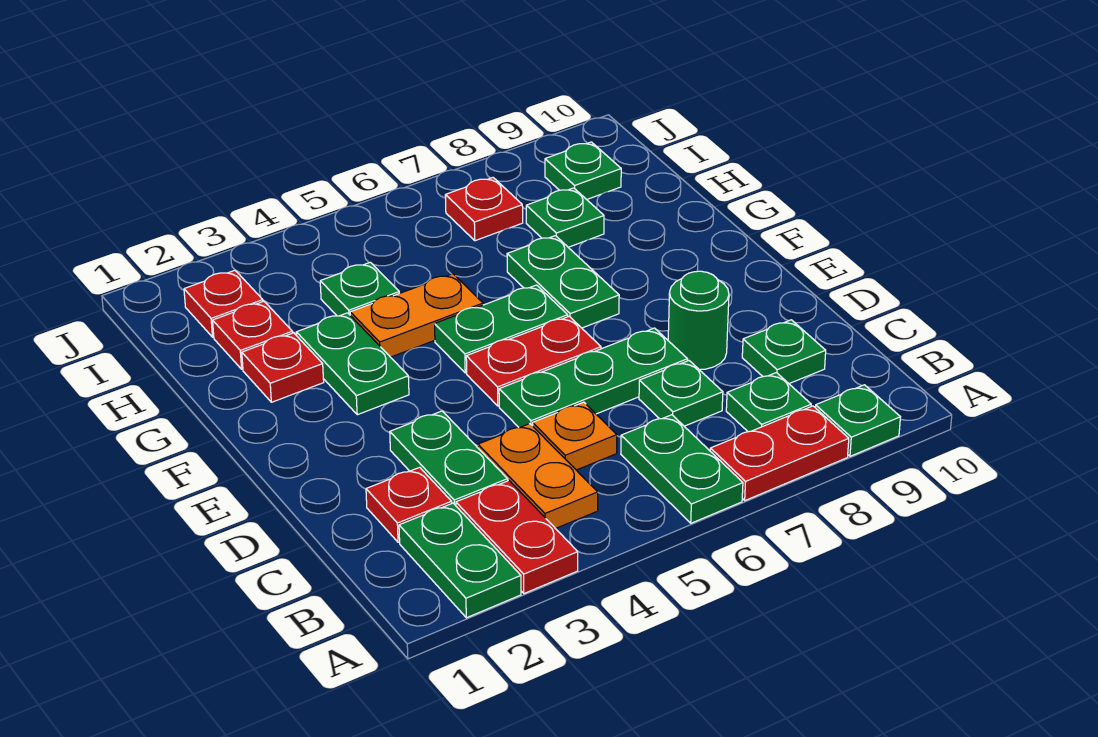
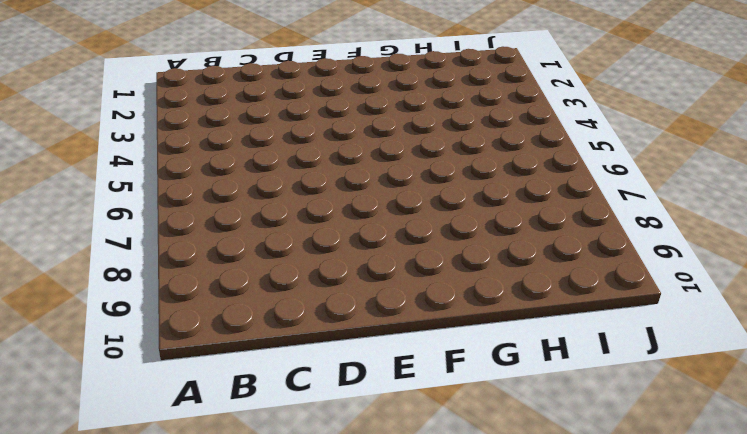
none -> green plate A2:B2 level 1
none -> red plate A3:B3 level 1
none -> green plate A6:B6 level 1

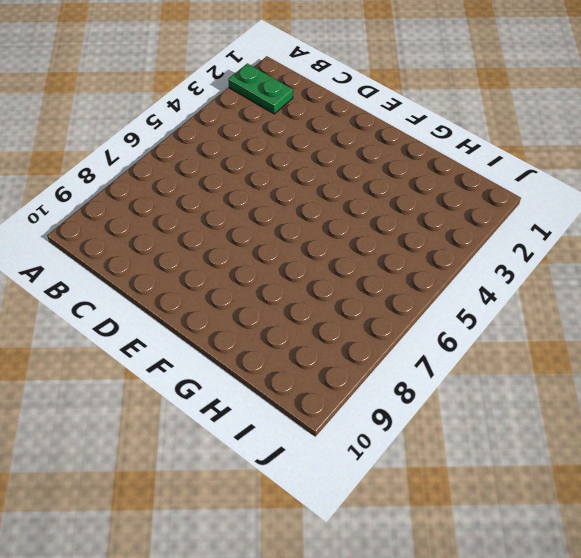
none -> red plate A3:B3 level 1
none -> green plate A6:B6 level 1
none -> red plate A7:A8 level 1

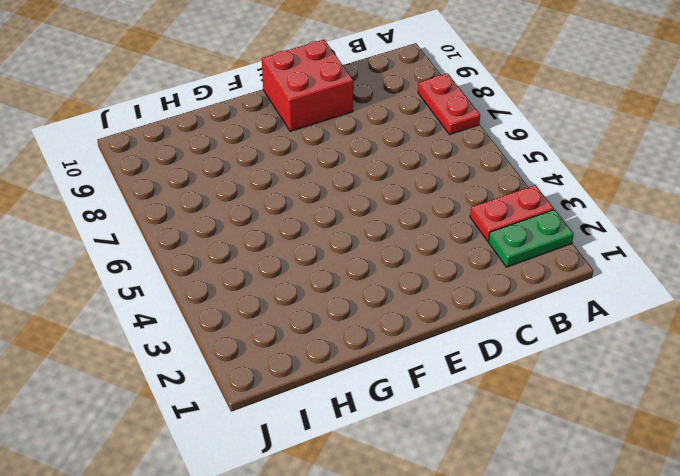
red brick D9:E10 level 1 -> none
none -> green plate A6:B6 level 1
none -> green plate A9 level 1
none -> orange plate B4:C4 level 1

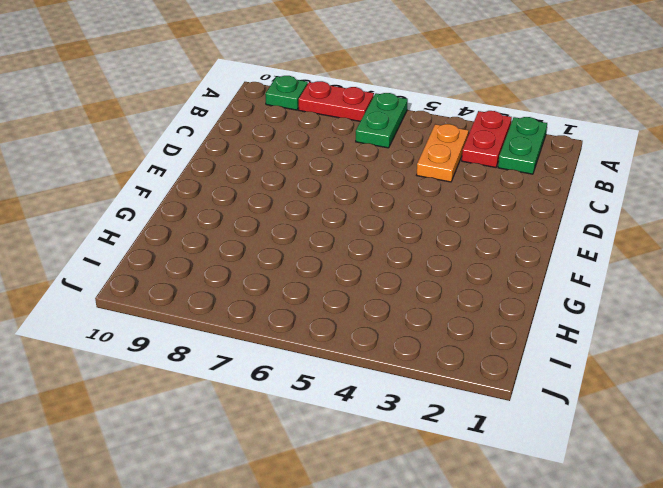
none -> green plate B8 level 1
none -> red plate C2 level 1
none -> green plate C3:D3 level 1

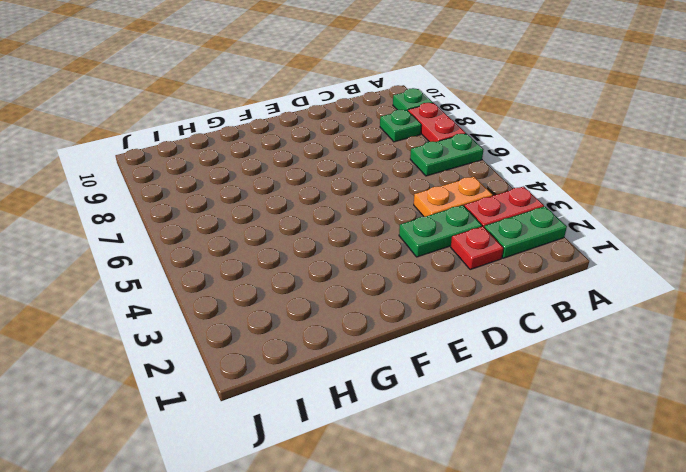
none -> orange plate C5 level 1
none -> green plate C7 level 1
none -> green plate C9 level 1

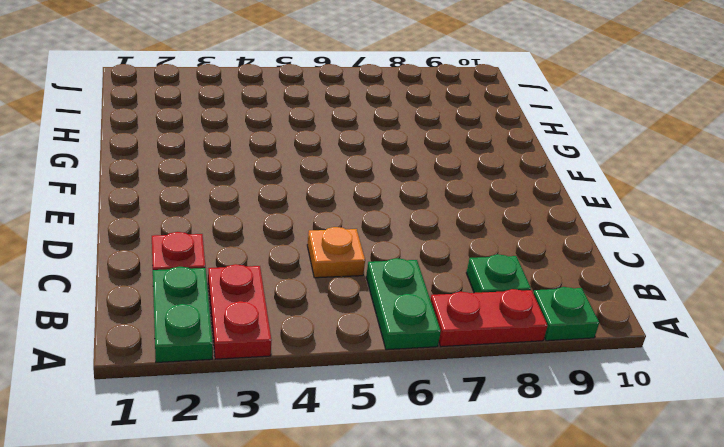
none -> orange plate B4:C4 level 1
none -> green plate C3:D3 level 1
none -> green plate C7 level 1

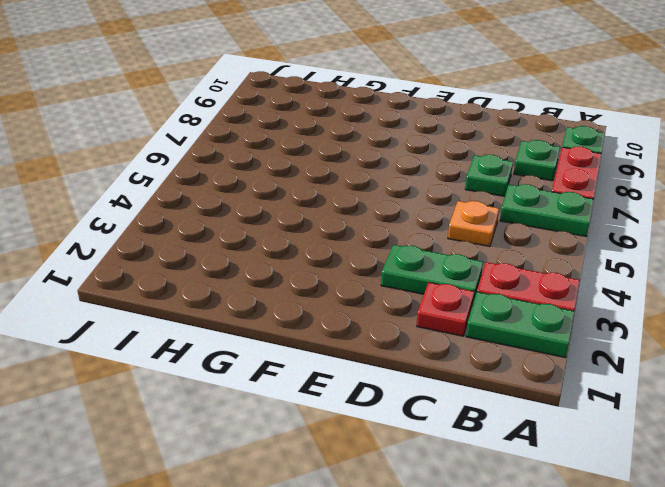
none -> orange plate B4:C4 level 1
none -> green plate C9 level 1
none -> green plate D5:D7 level 1

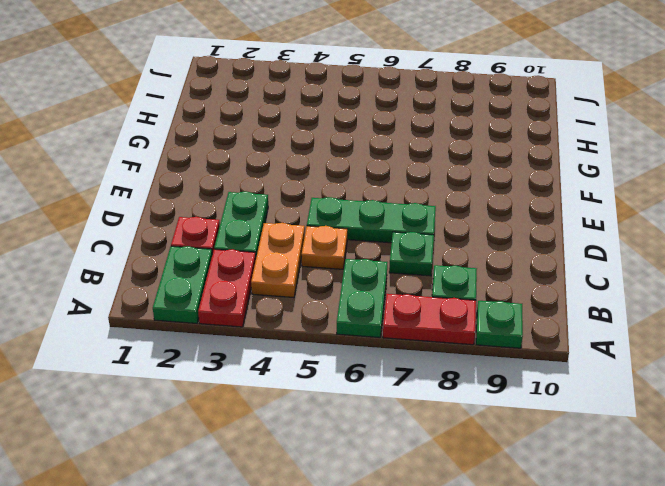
none -> green plate C9 level 1
none -> green round brick D8 level 1
none -> red plate E5:E6 level 1

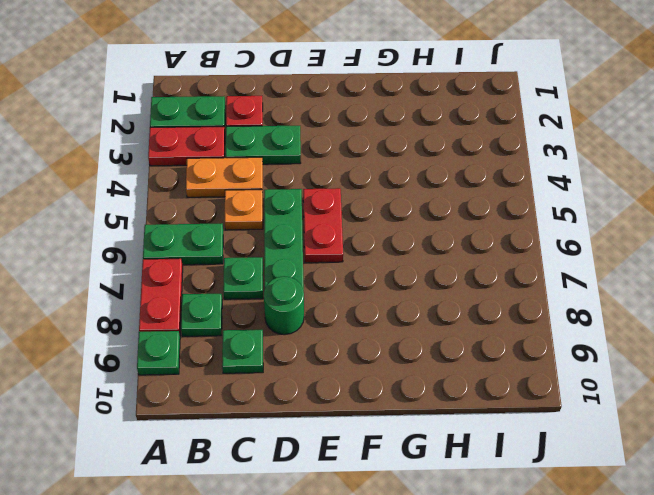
none -> green plate F3:G3 level 1
none -> green plate F5:F6 level 1
none -> green plate F7:G7 level 1

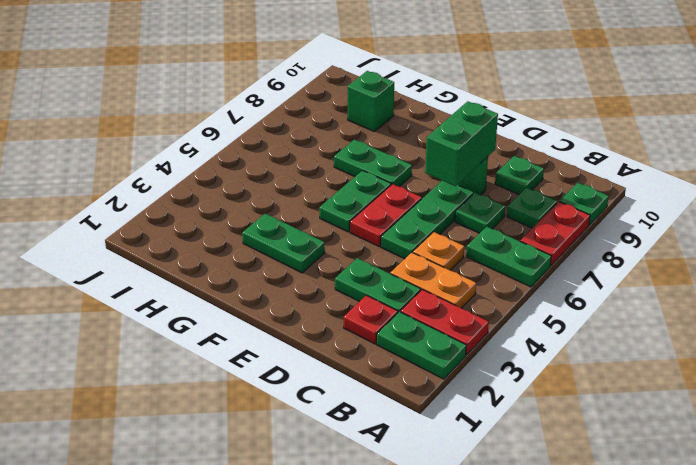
green brick D7:D8 level 2 -> none
green brick H9 level 1 -> none
none -> red plate G2 level 1
none -> orange plate G4:G5 level 1
none -> red plate H2 level 1

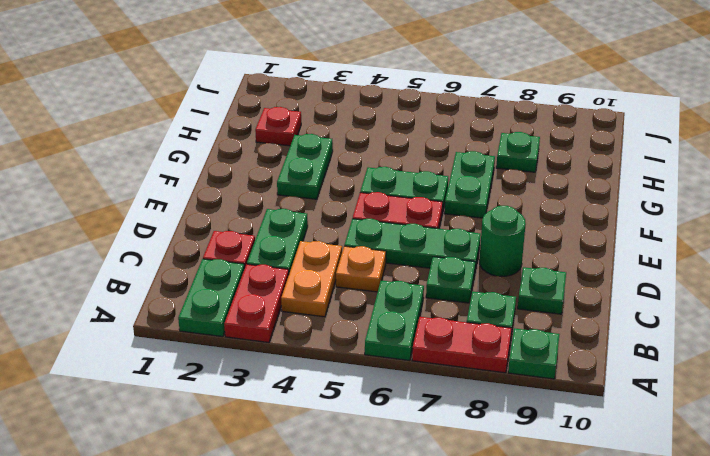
none -> red plate G2 level 1
none -> orange plate G4:G5 level 1
none -> green plate H4 level 1

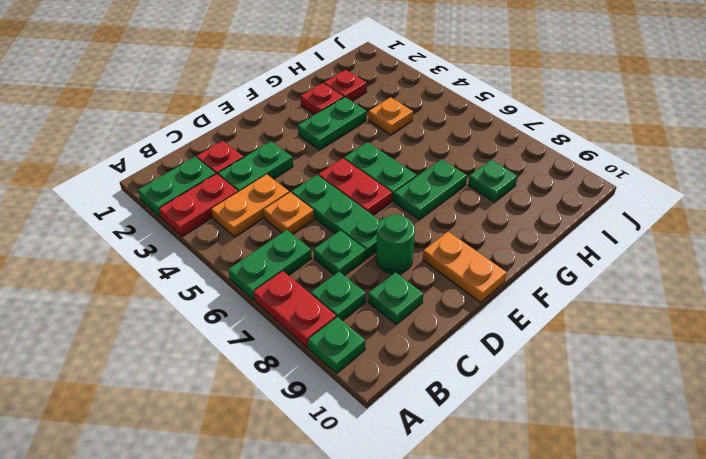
orange plate E9:E10 level 1 -> orange plate G4:G5 level 1
orange plate H4 level 1 -> green plate H4 level 1
none -> red plate I2 level 1
none -> red plate I7 level 1
none -> green plate I9 level 1

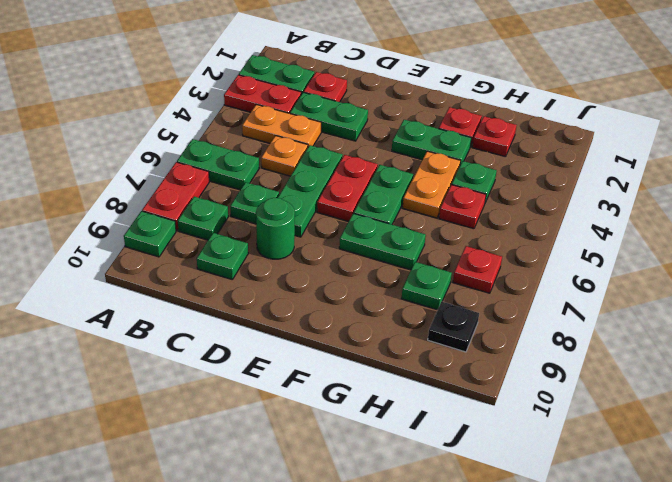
red plate H5 level 1 -> red plate I2 level 1
black plate I9 level 1 -> green plate I9 level 1

